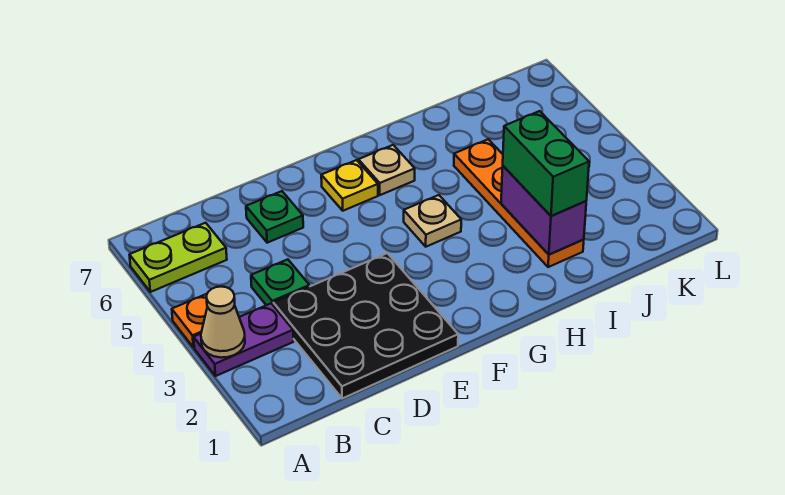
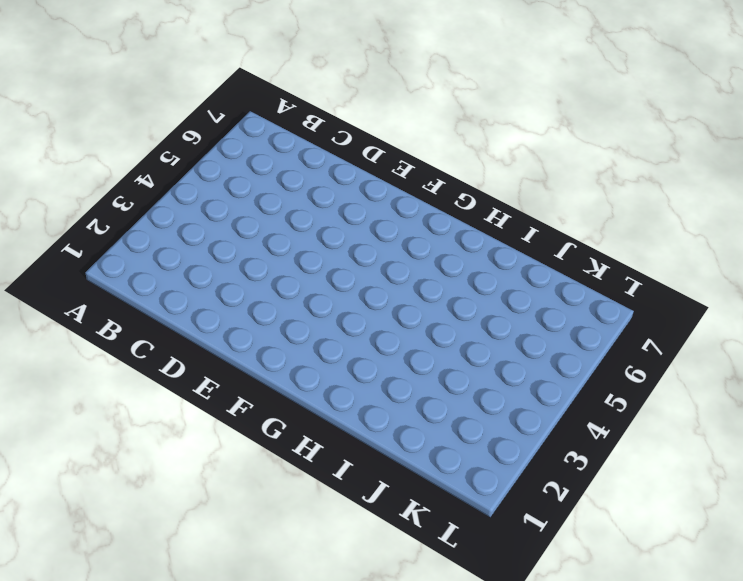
none -> purple plate A3:B3 level 1
none -> orange plate A4 level 1
none -> lime plate A6:B6 level 1

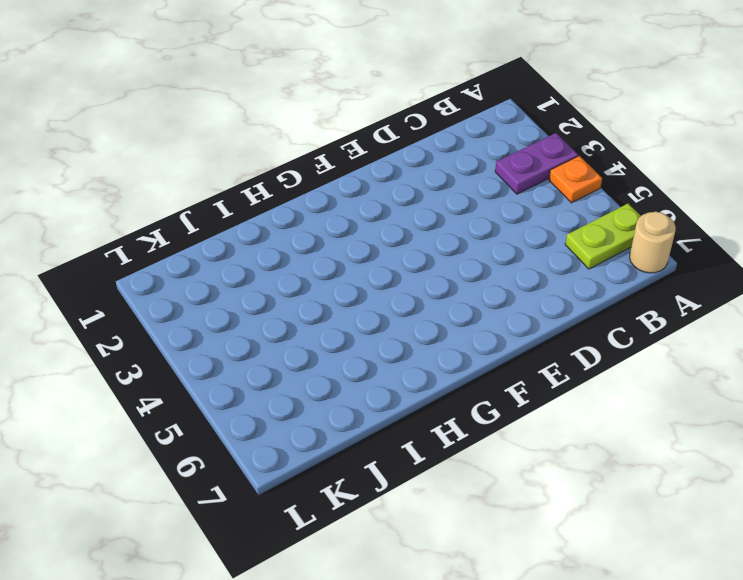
tan round brick A7 level 1 -> none
none -> black plate C1:E3 level 1
none -> green plate C4 level 1
none -> green plate D6 level 1

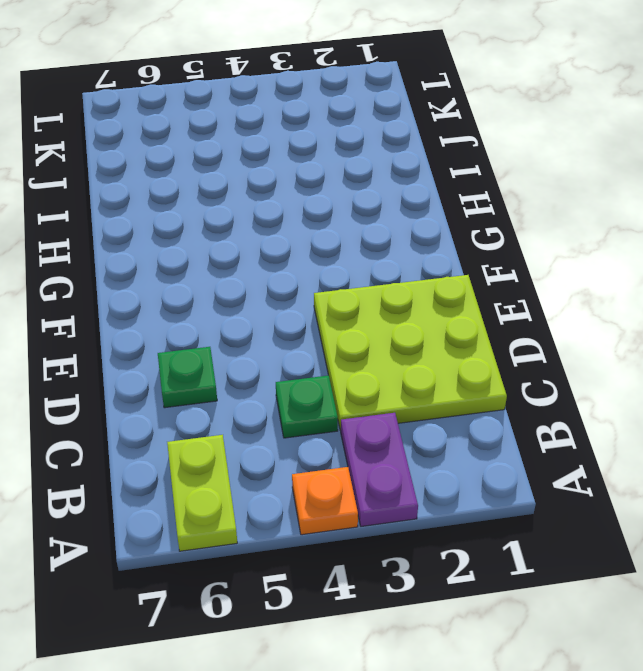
lime plate C1:E3 level 1 -> black plate C1:E3 level 1
none -> yellow plate F6 level 1
none -> tan plate G4 level 1
none -> tan plate G6 level 1

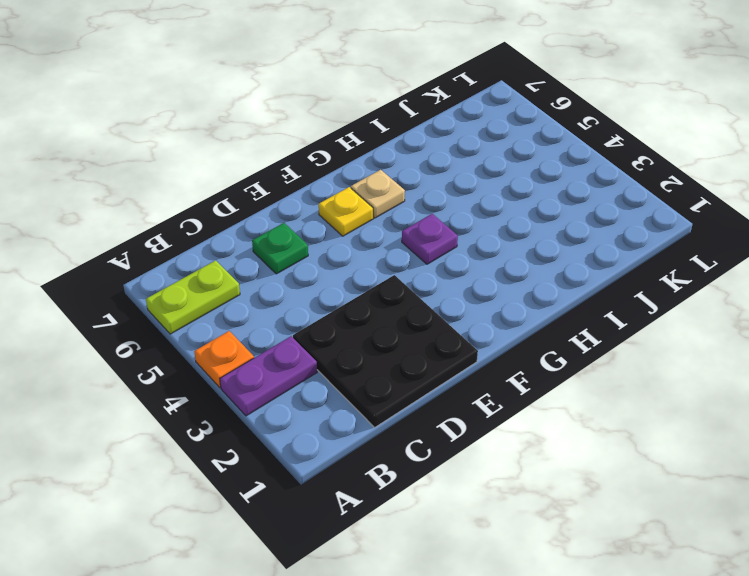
purple plate G4 level 1 -> tan plate G4 level 1
none -> green plate C4 level 1
none -> orange plate I2:I5 level 1
none -> tan cone A3 level 2

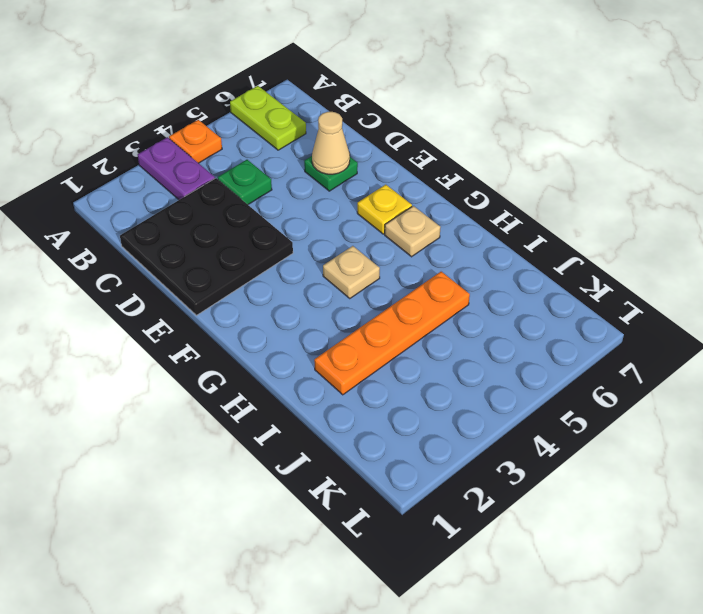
tan cone D6 level 2 -> tan cone A3 level 2
none -> purple brick I2:I3 level 2
none -> green brick I2:I3 level 3

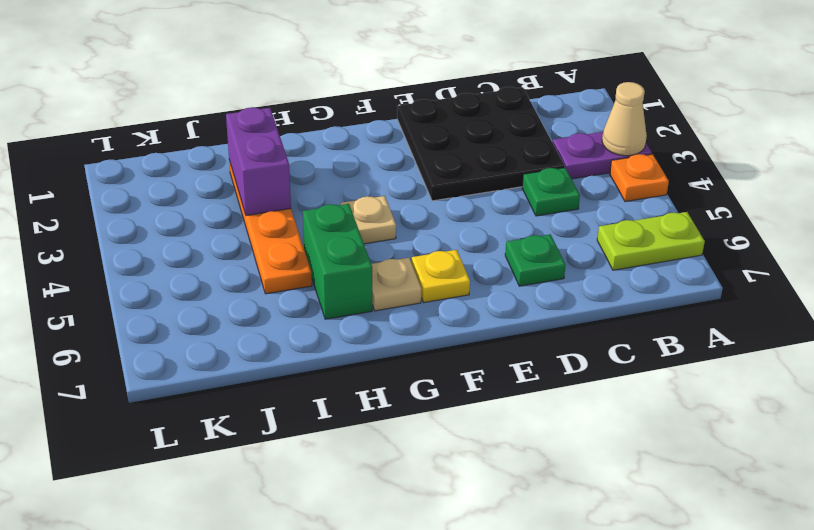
green brick H5:H6 level 1 -> green brick I2:I3 level 3

